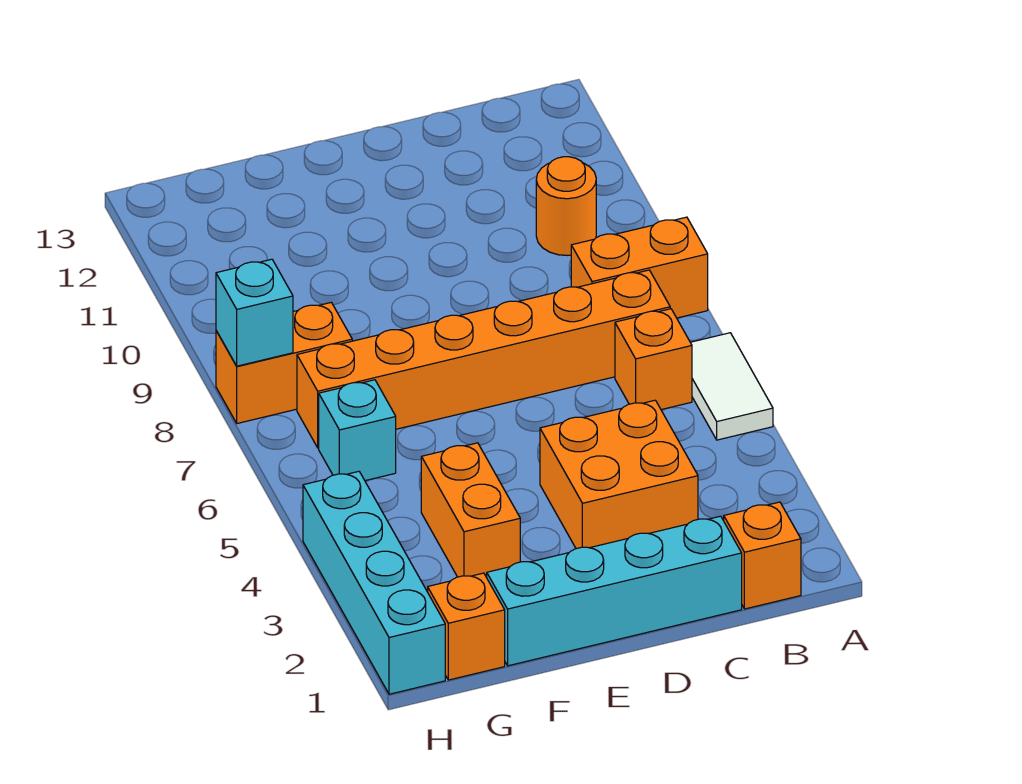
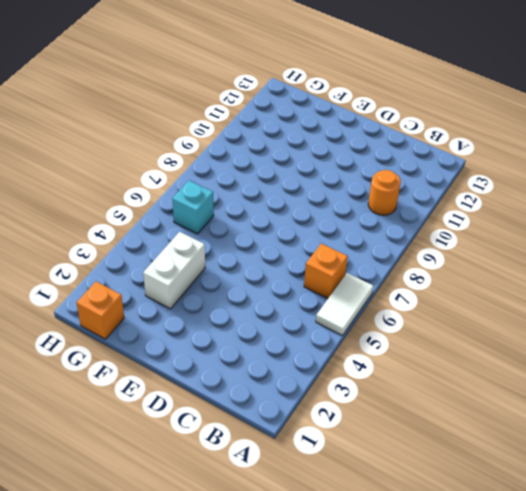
white brick F3:F4 level 1 -> orange brick F3:F4 level 1
none -> orange brick A8:B8 level 1
none -> orange brick B1 level 1
none -> orange brick B7:G7 level 1

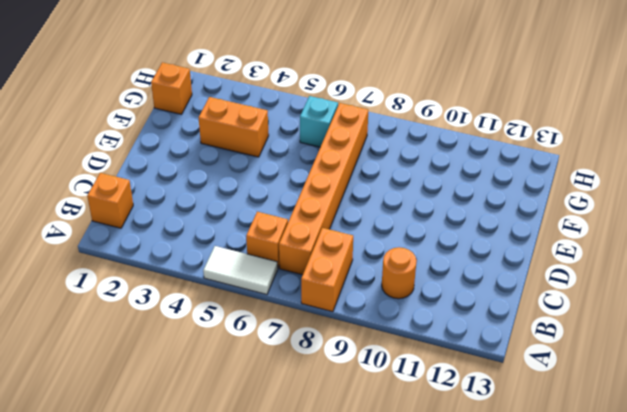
none -> cyan brick C1:F1 level 1
none -> orange brick C3:D4 level 1
none -> orange brick G8:H8 level 1

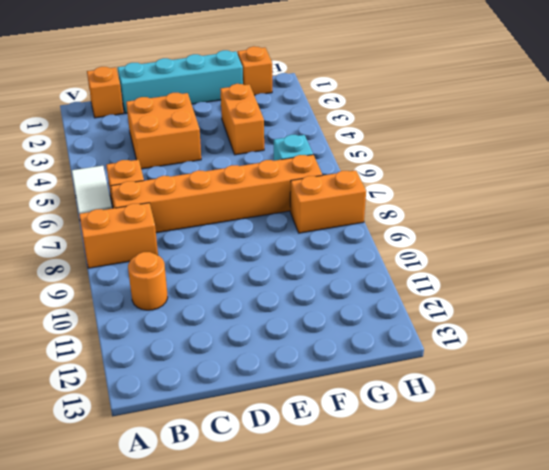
none -> cyan brick H1:H4 level 1
none -> cyan brick H8 level 2

